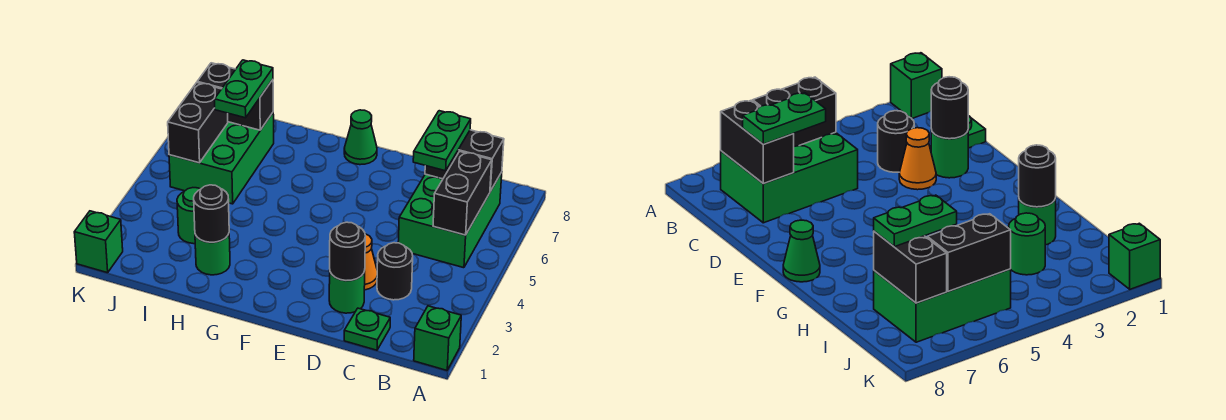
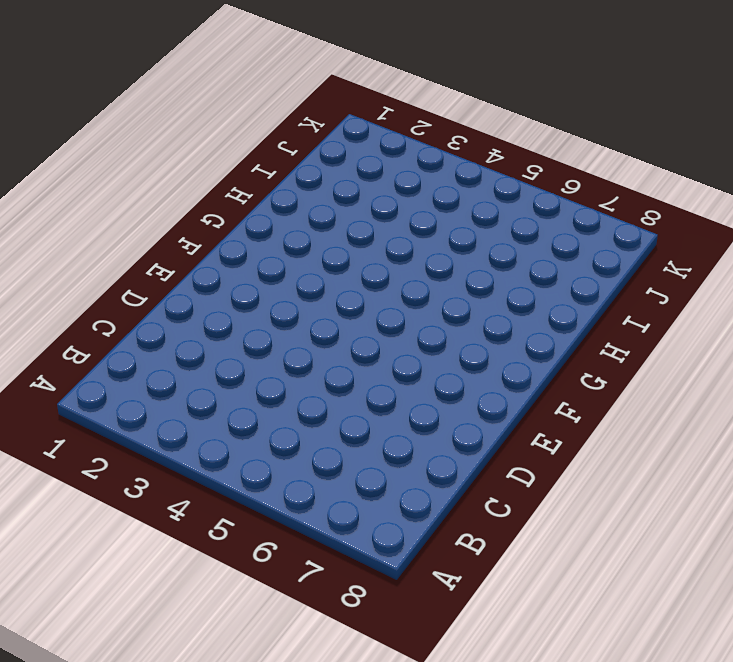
none -> green brick A1 level 1
none -> green brick B5:C7 level 1
none -> green plate C1 level 1

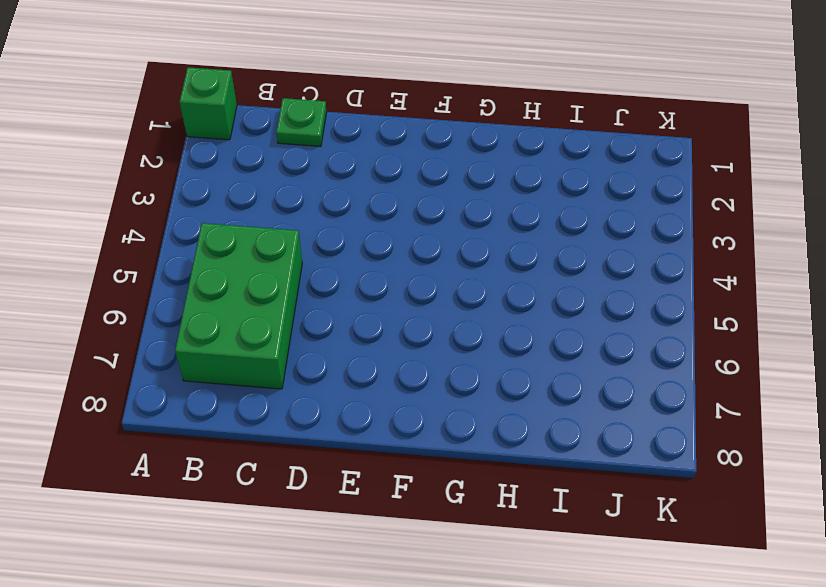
none -> black round brick C3 level 1
none -> green round brick D2 level 1
none -> orange cone D3 level 1

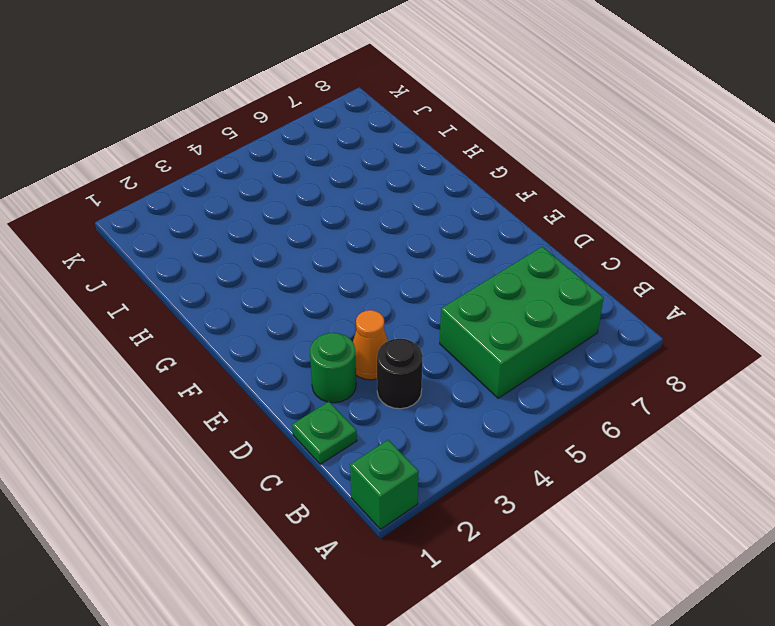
none -> green cone F8 level 1
none -> green round brick H2 level 1
none -> green round brick I3 level 1

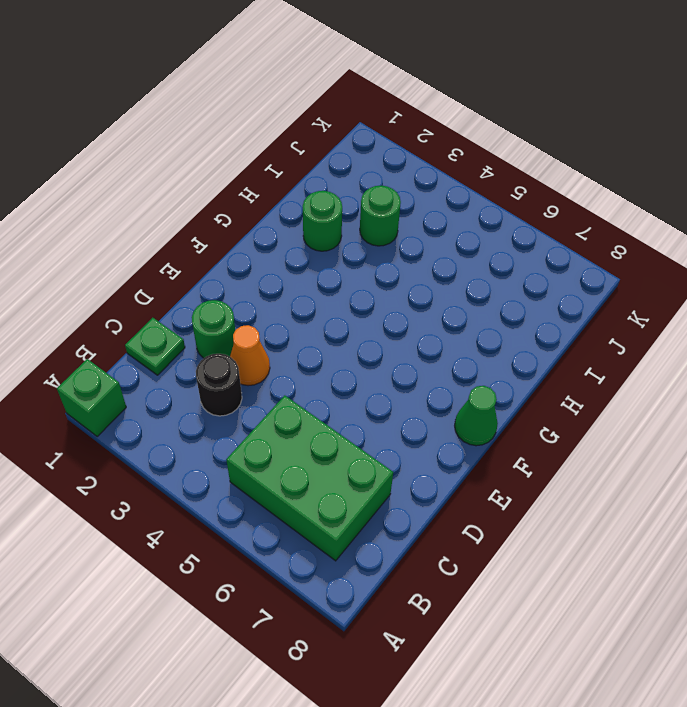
none -> green brick I5:J7 level 1
none -> green brick K1 level 1
none -> black brick B5:B6 level 2

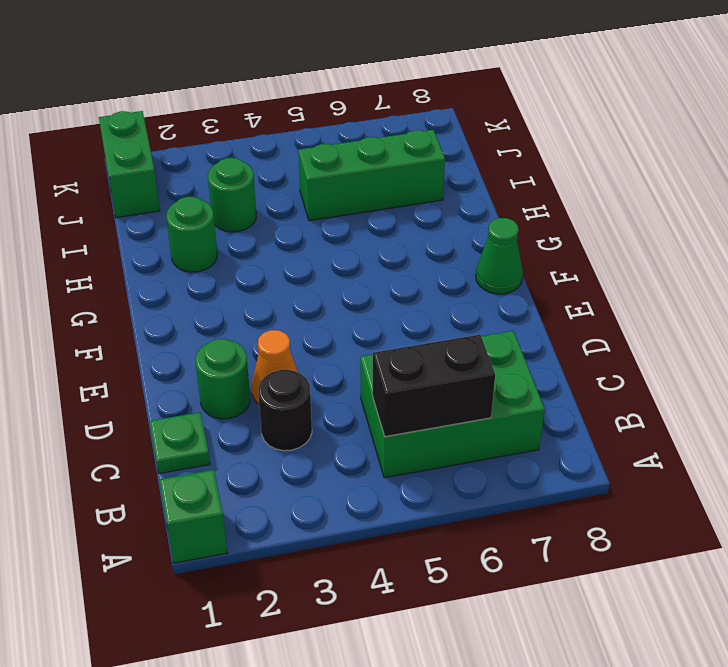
green brick I5:I7 level 1 -> green brick I5:J7 level 1
green brick J1:K1 level 1 -> green brick K1 level 1
none -> black brick B7:C7 level 2
none -> black round brick D2 level 2
none -> black round brick H2 level 2

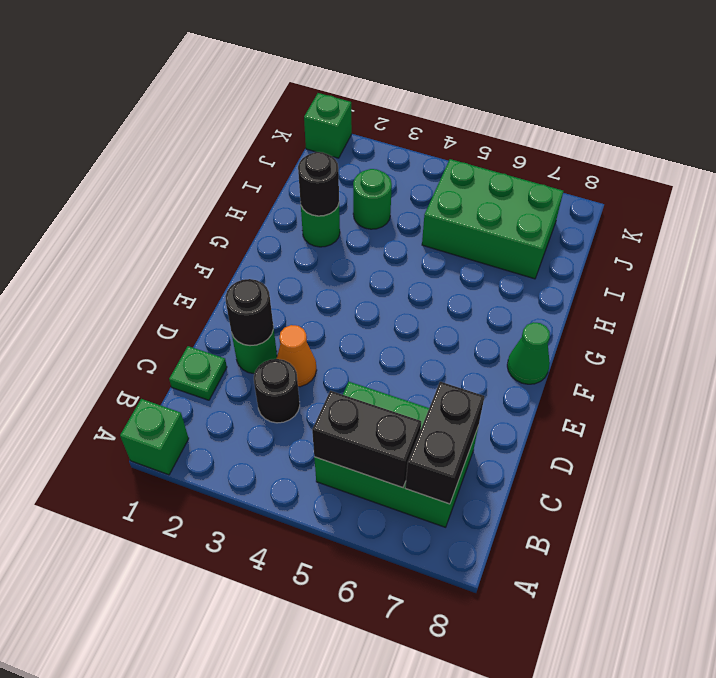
none -> black brick I7:J7 level 2
none -> black brick J5:J6 level 2
none -> green plate C6:C7 level 3

